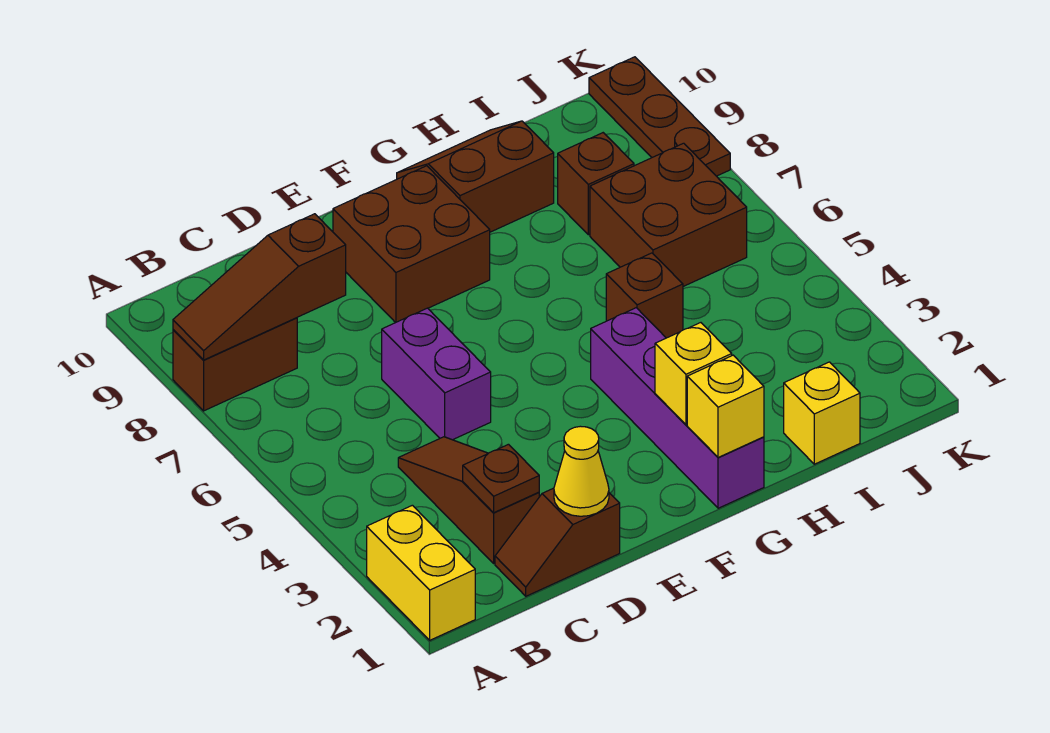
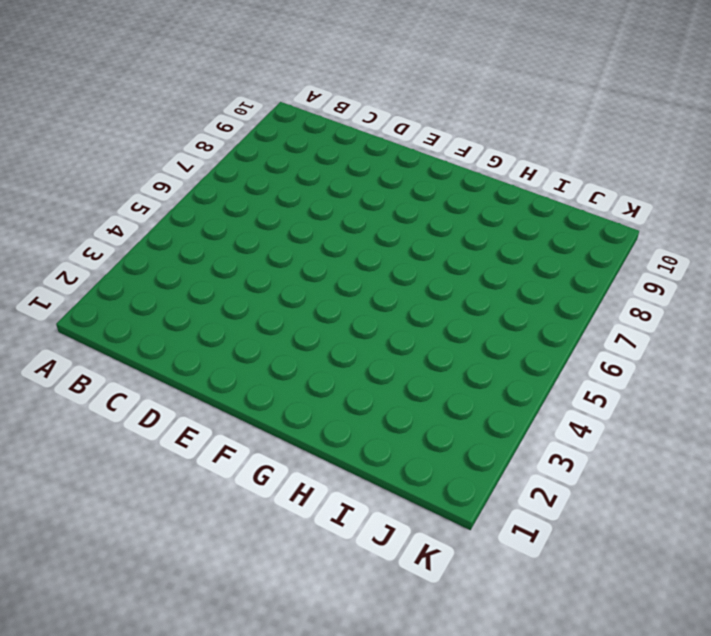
none -> yellow brick A1:A2 level 1
none -> brown brick A8:B8 level 1
none -> brown slope C1:D1 level 1 top D

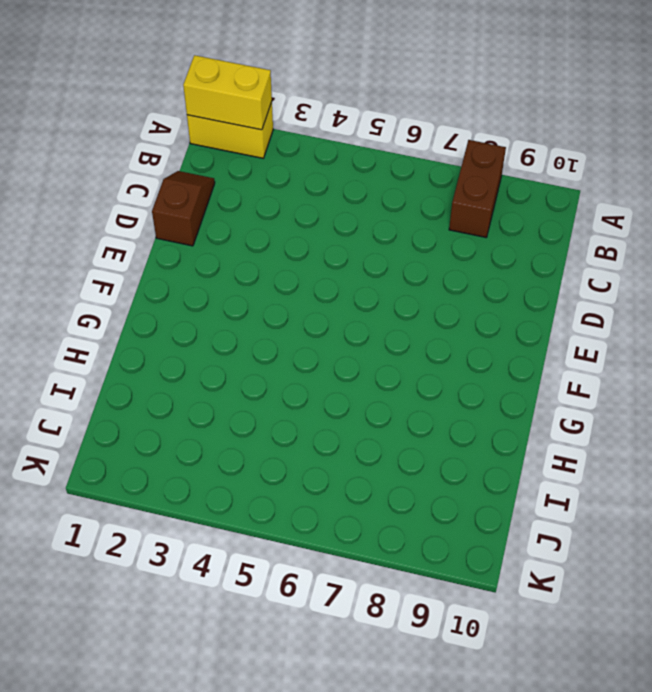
yellow brick A1:A2 level 2 -> none
none -> brown slope C2:C4 level 1 top 2
none -> purple brick D5:D6 level 1
none -> brown brick E8:F9 level 1

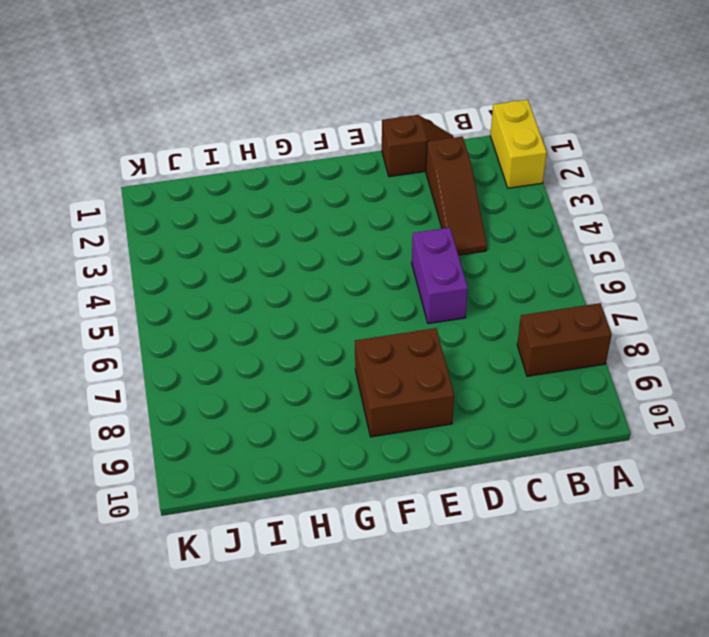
none -> purple brick G1:G4 level 1
none -> brown slope G9:H10 level 1 top 9
none -> brown brick H5 level 1

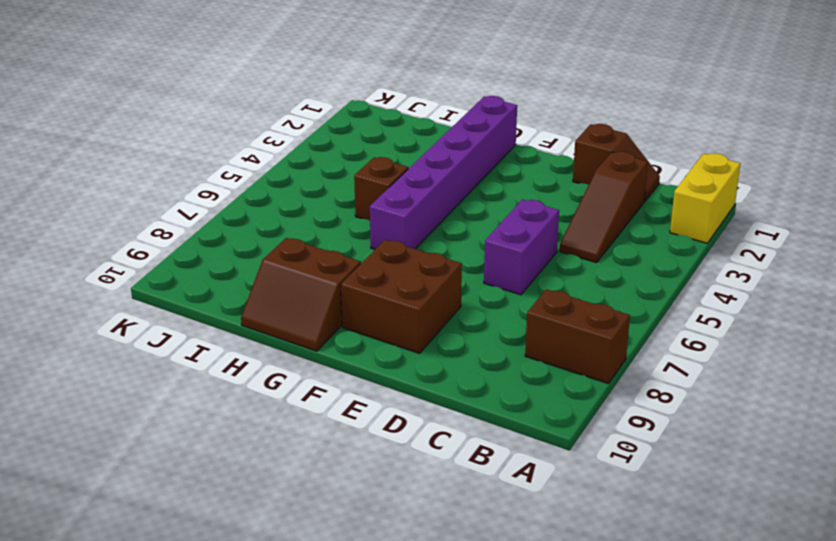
purple brick G1:G6 level 1 -> purple brick G1:G4 level 1
none -> yellow brick I1 level 1
none -> brown brick I6:J7 level 1
none -> brown brick I8 level 1

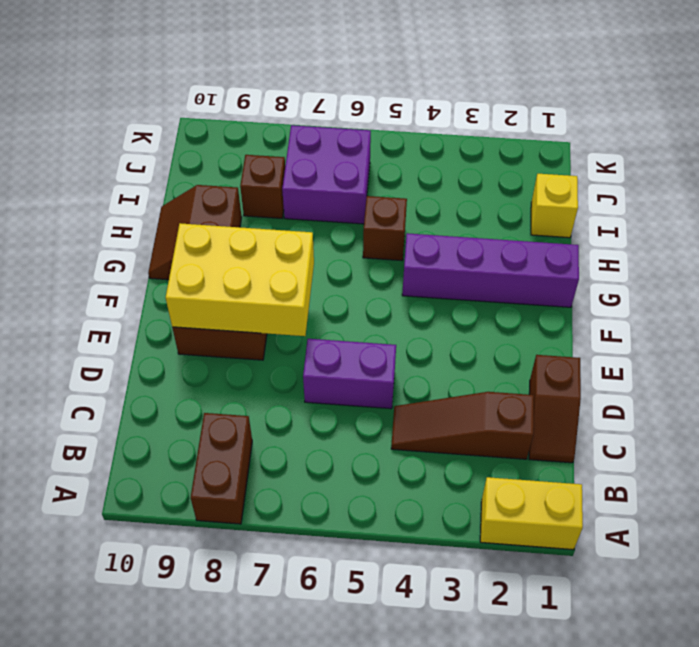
yellow brick E7:F9 level 2 -> none
purple brick I6:J7 level 1 -> brown brick I6:J7 level 1
none -> brown plate K8:K10 level 1
none -> brown slope A8:C8 level 2 top C
none -> brown plate C2 level 2

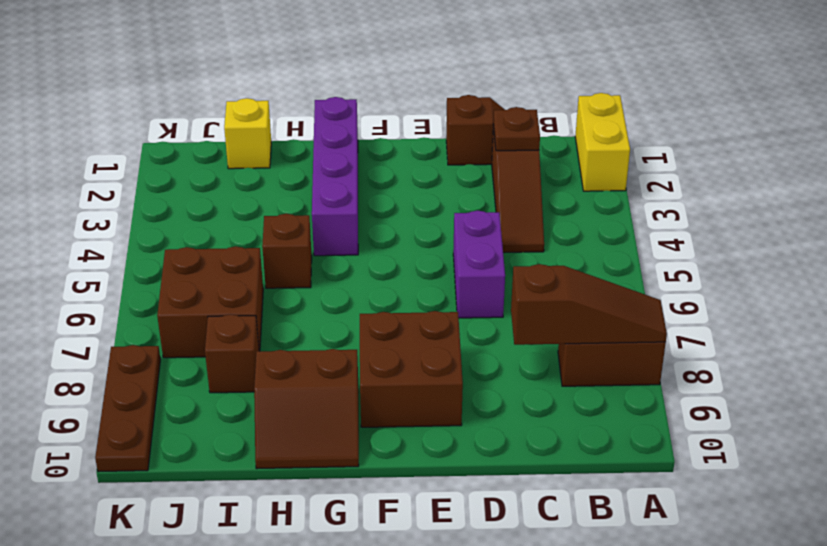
none -> yellow cone D1 level 2
none -> yellow brick G1 level 2
none -> yellow brick G2 level 2

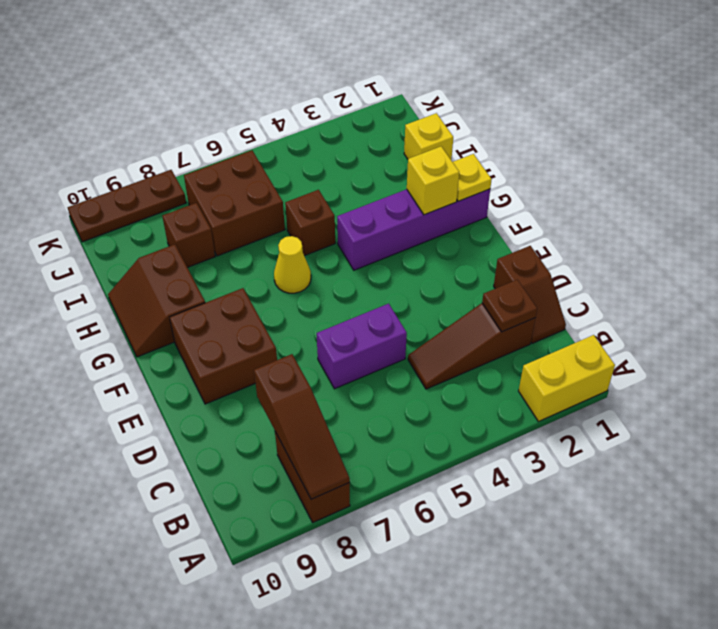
yellow plate G1 level 2 -> yellow brick G1 level 2
yellow cone G6 level 1 -> yellow cone D1 level 2

